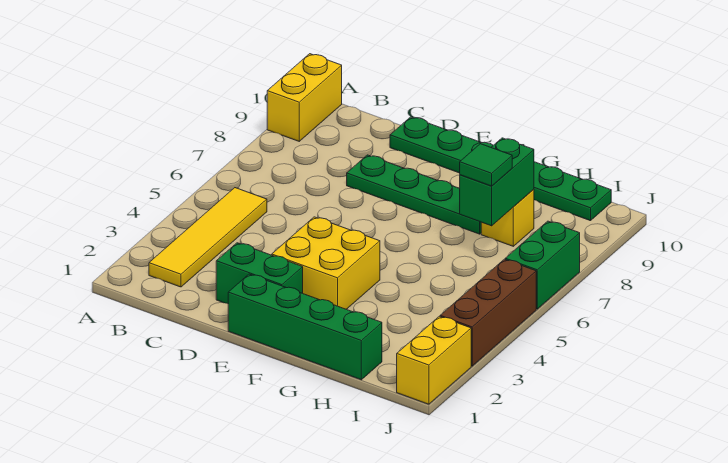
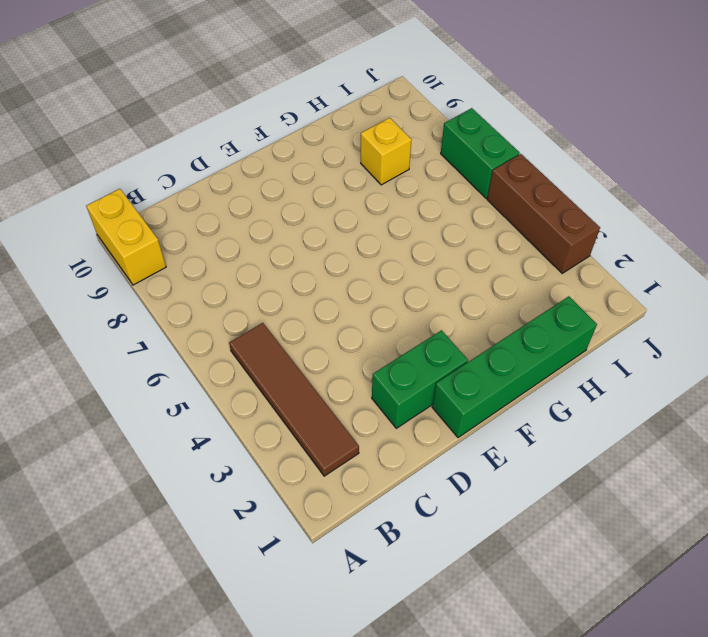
brown tile B2:B5 level 1 -> yellow tile B2:B5 level 1
none -> green plate D8:G8 level 1
none -> green plate D10:I10 level 1
none -> yellow brick E3:F4 level 1

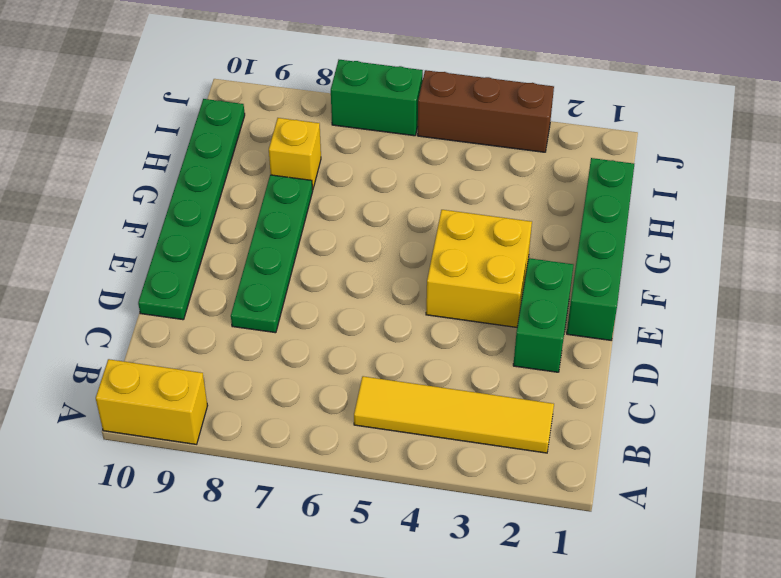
none -> yellow brick J1:J2 level 1
none -> green brick H7:H8 level 2
none -> green tile H7 level 3

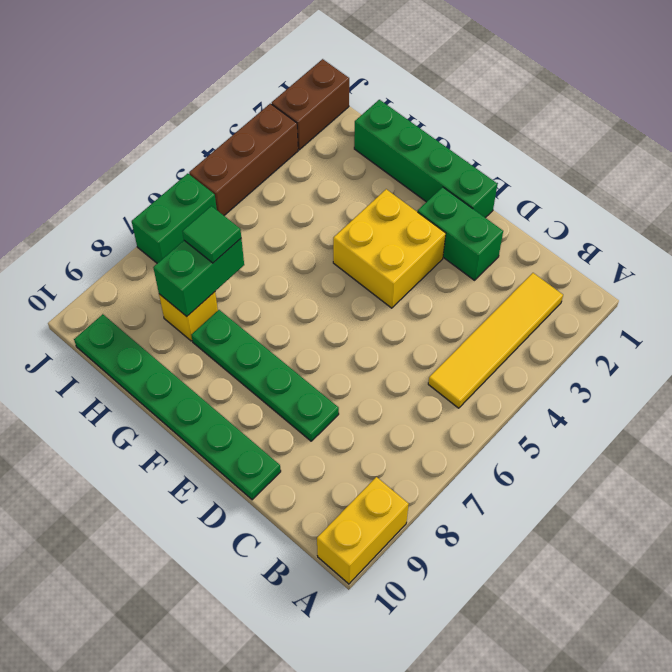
brown brick J1:J2 level 1 -> yellow brick J1:J2 level 1

